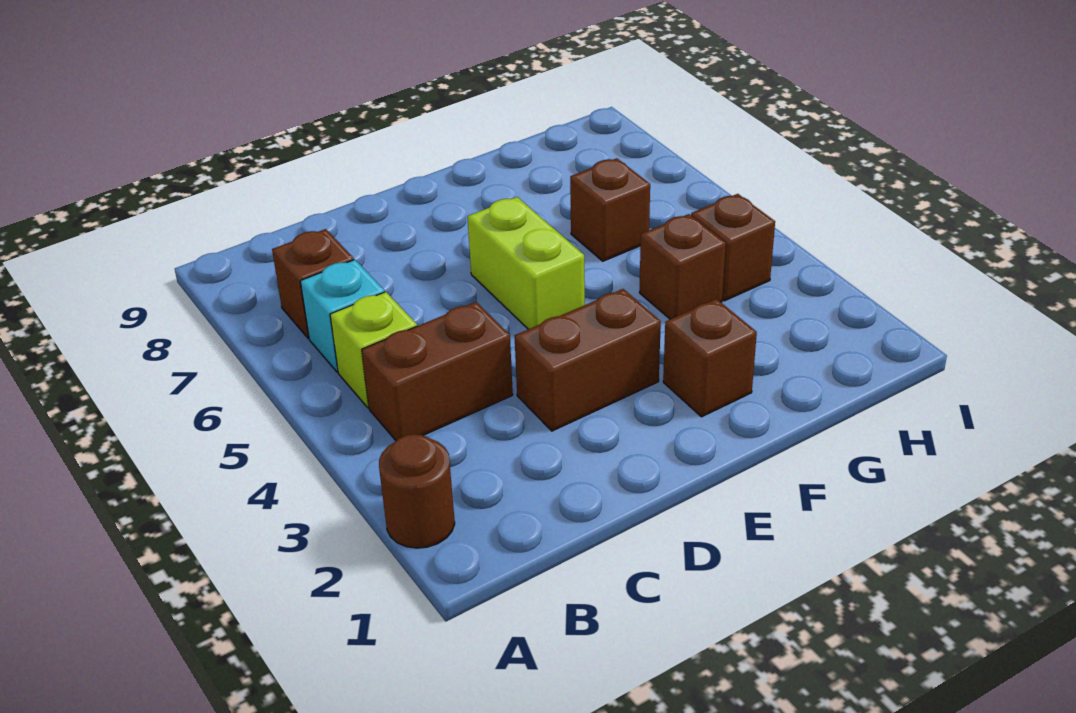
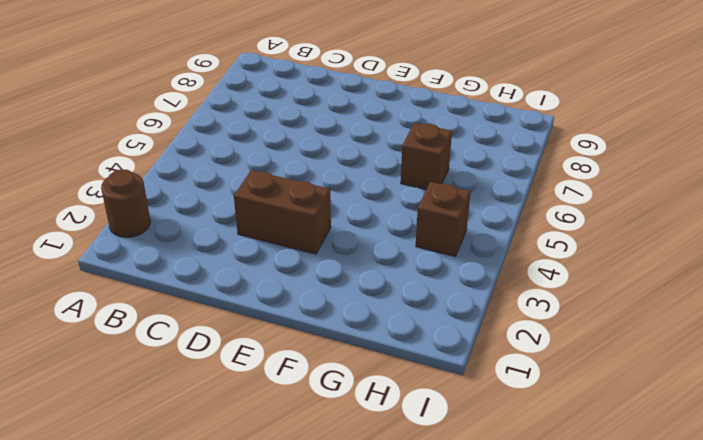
none -> brown brick B4:C4 level 1
none -> lime brick B5 level 1

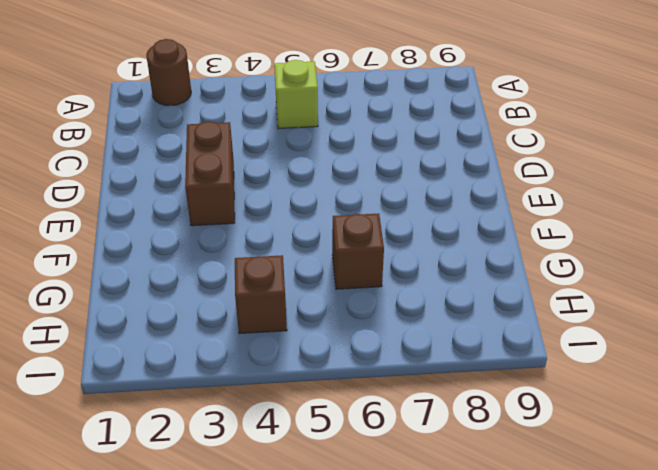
none -> brown brick B4:C4 level 1
none -> cyan brick B6 level 1

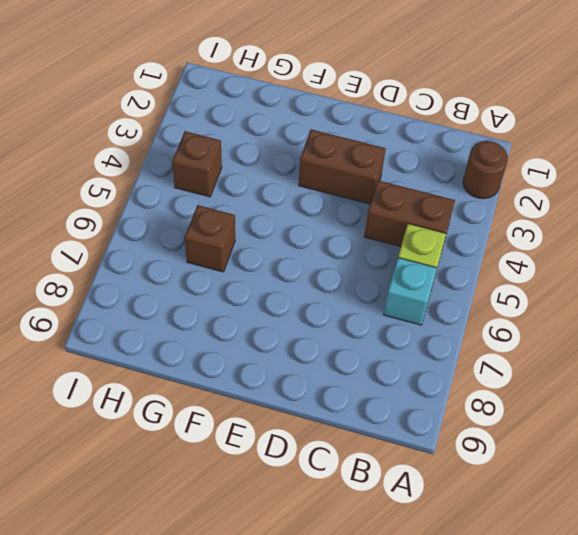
none -> brown brick B7 level 1
none -> lime brick E5:E6 level 1

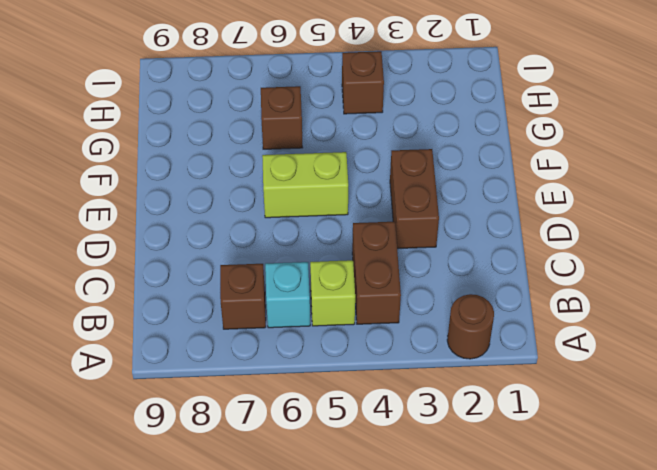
none -> brown brick F2 level 1
none -> brown brick G4 level 1

